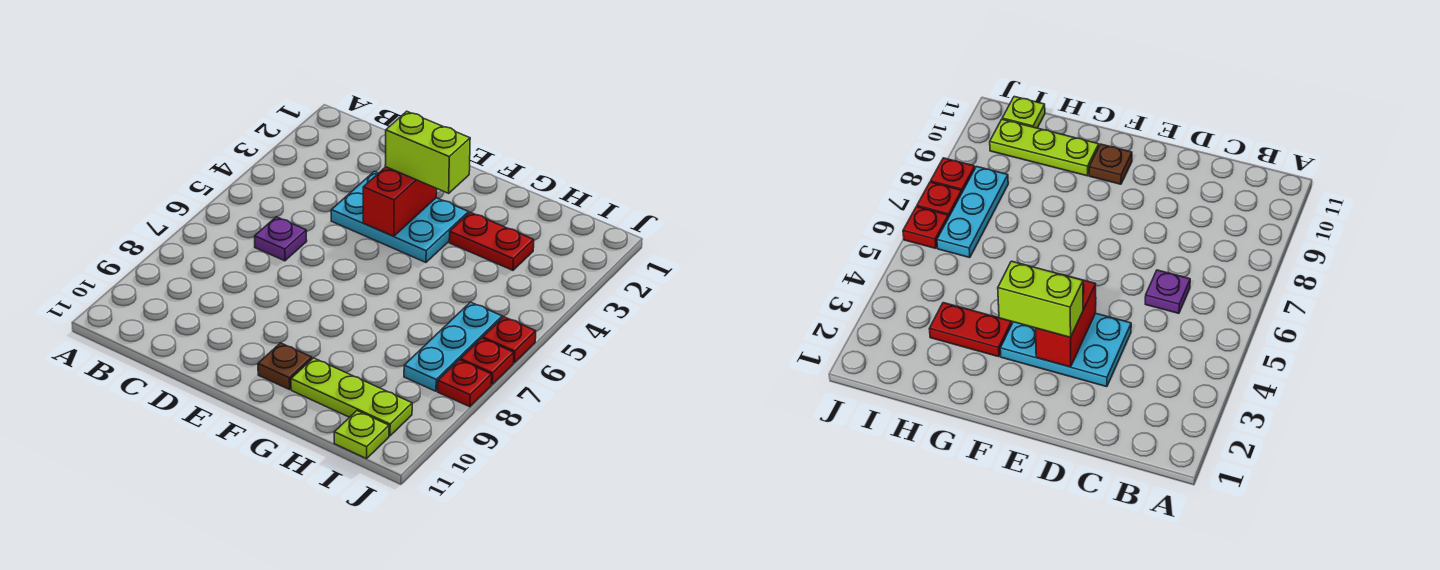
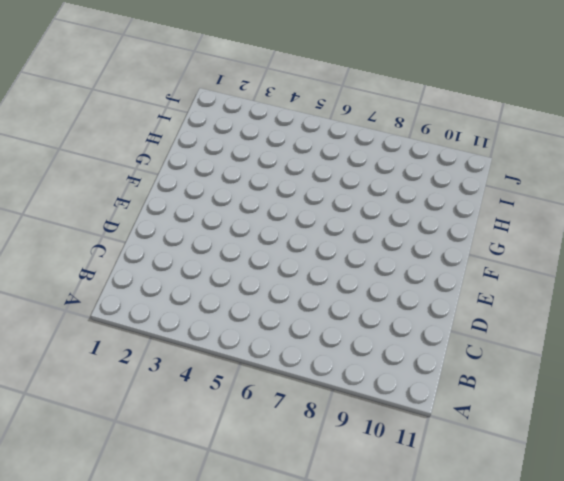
none -> purple plate C6 level 1
none -> cyan plate D3:F4 level 1
none -> brown plate F10 level 1

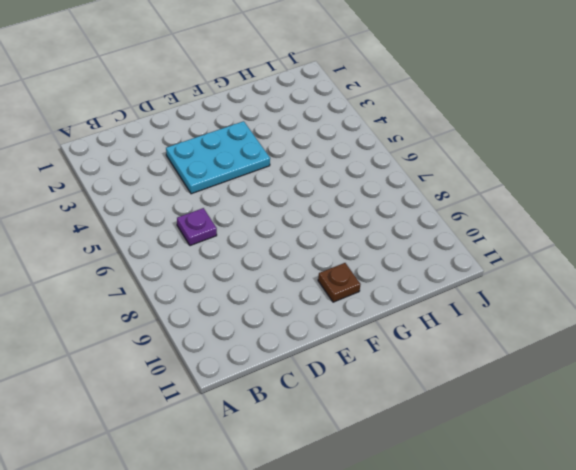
none -> red plate G3:H3 level 1
none -> lime plate G10:I10 level 1
none -> cyan plate I6:I8 level 1

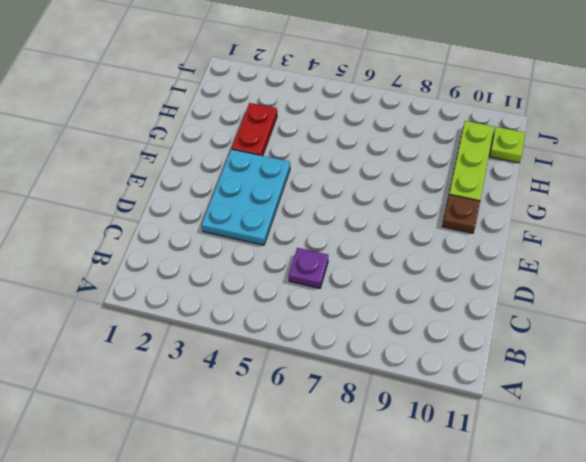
none -> cyan plate I6:I8 level 1
none -> red plate J6 level 1
none -> red plate J7 level 1

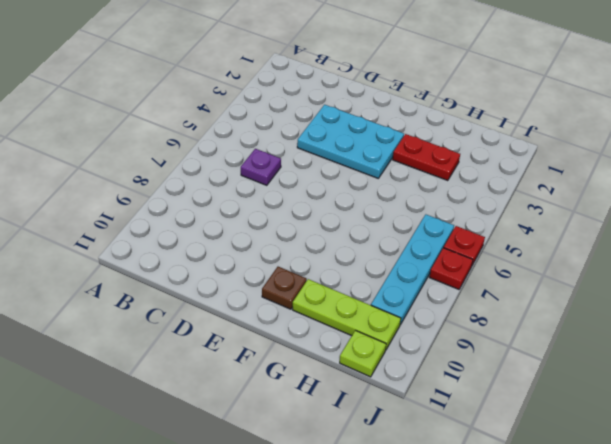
cyan plate I6:I9 level 1 -> cyan plate I6:I8 level 1
none -> red plate J8 level 1
none -> red brick E3:E4 level 2
none -> lime brick E3:F3 level 3

